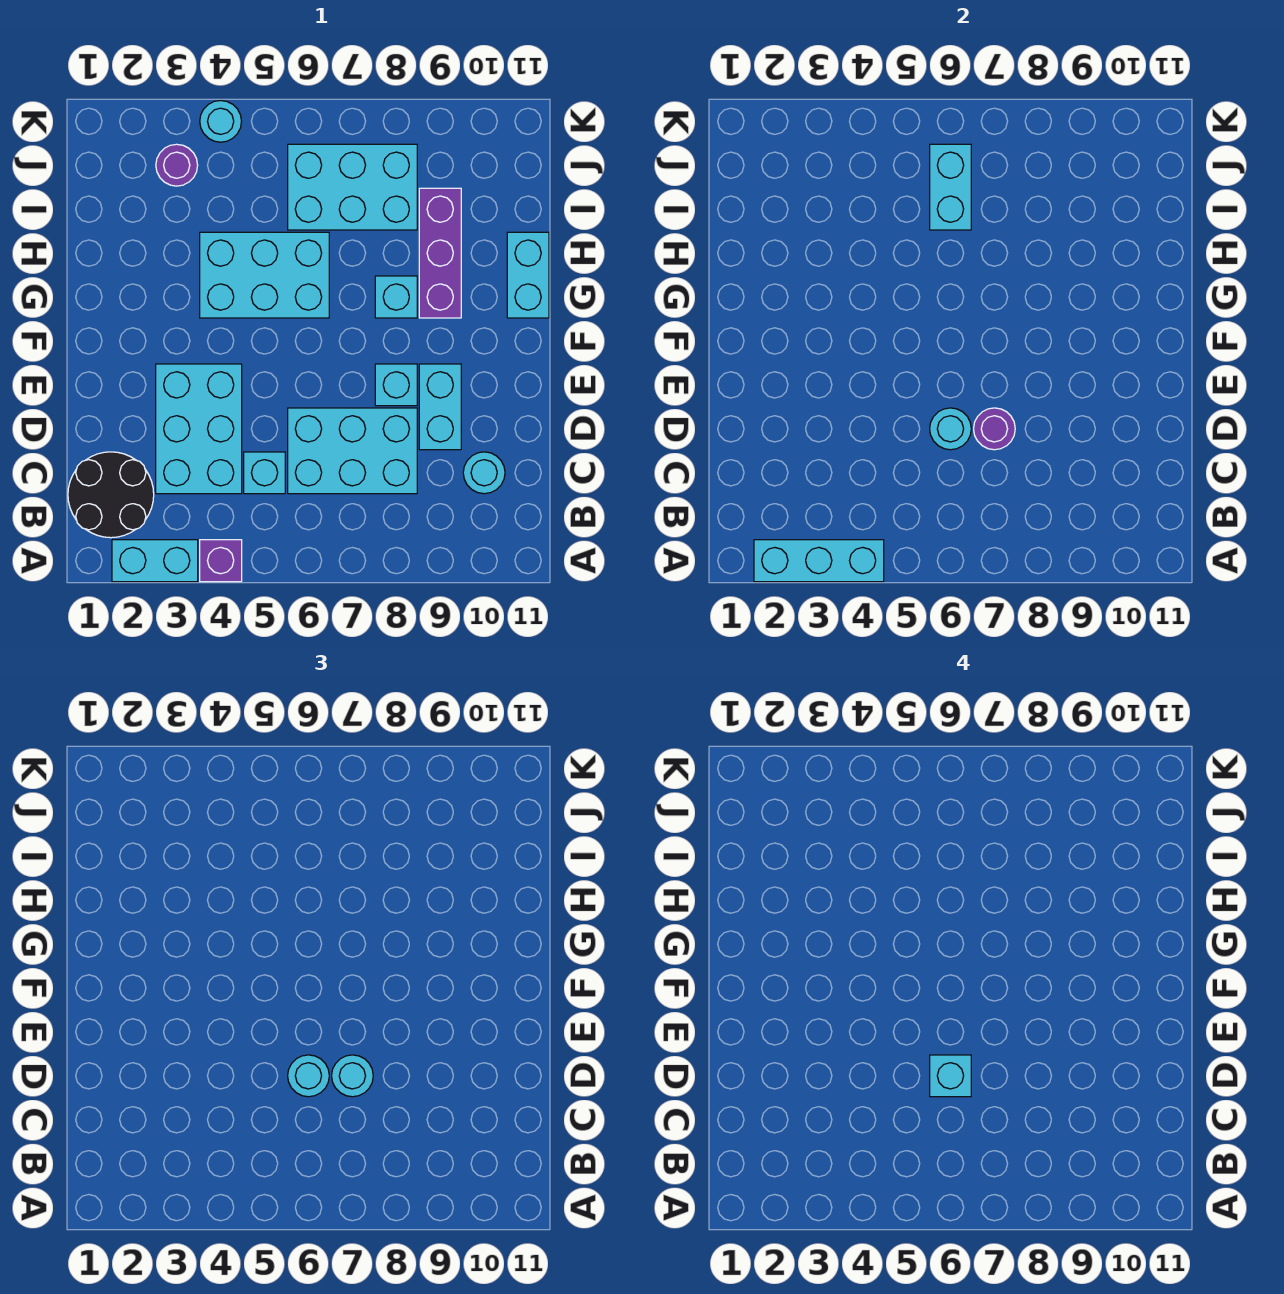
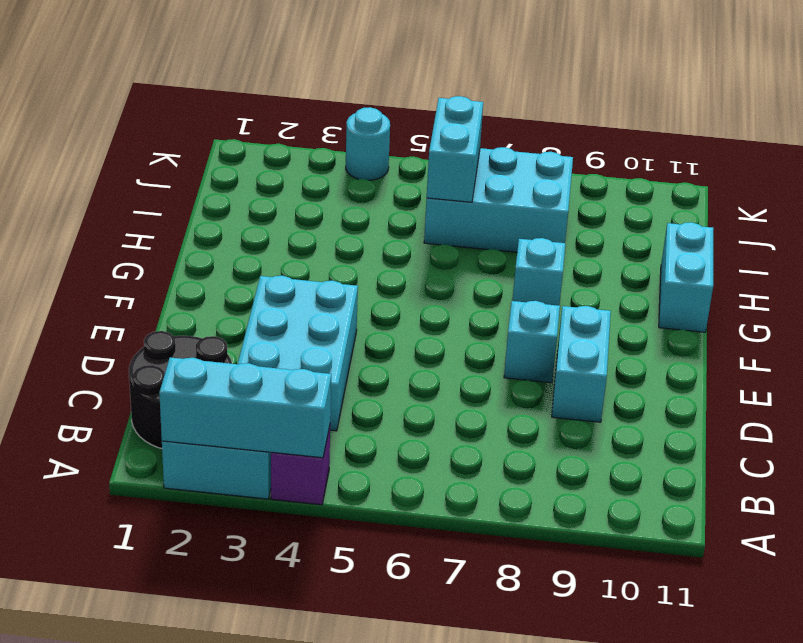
none -> cyan brick C5 level 1
none -> cyan brick C6:D8 level 1
none -> cyan round brick C10 level 1

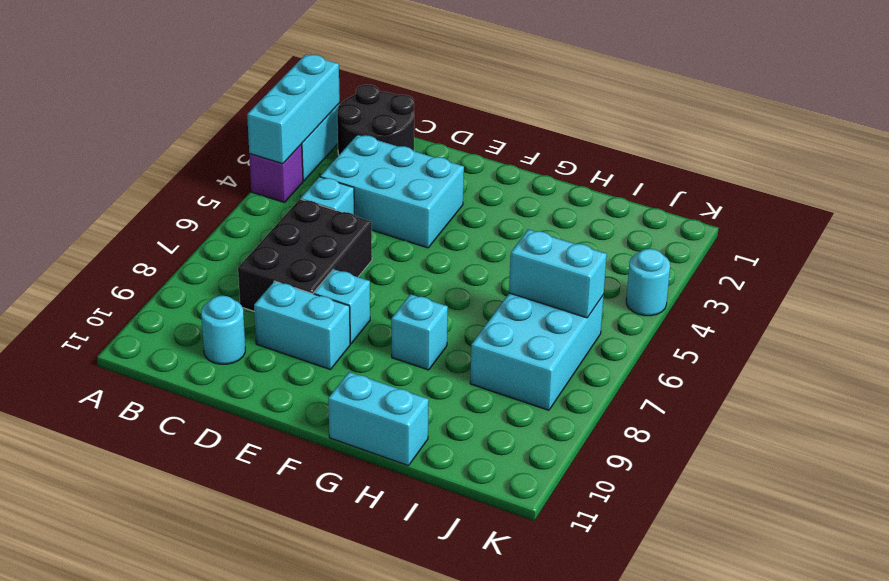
black brick C6:D8 level 1 -> cyan brick C6:D8 level 1
none -> cyan brick G4:H6 level 1
none -> purple brick G9:I9 level 1
none -> purple round brick J3 level 1

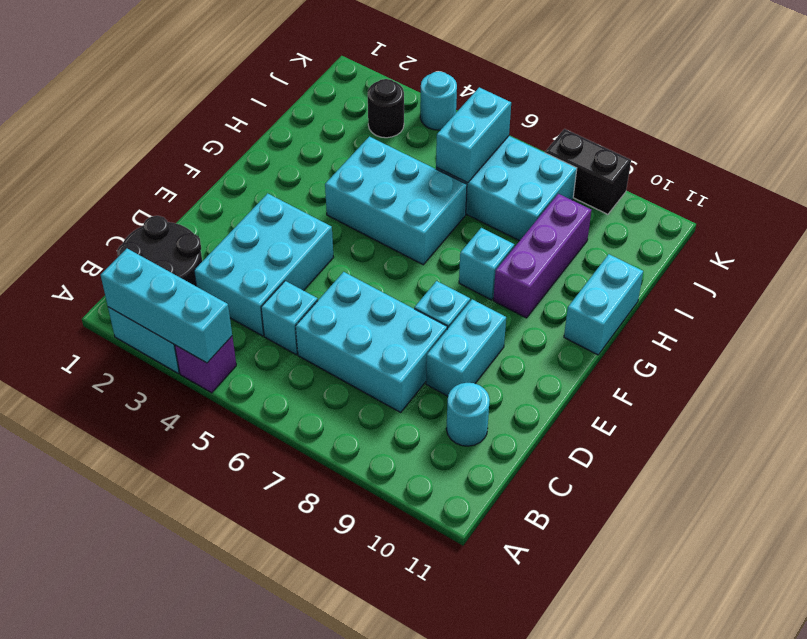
black round brick J3 level 1 -> purple round brick J3 level 1
black brick K8:K9 level 1 -> none
none -> cyan round brick D6 level 2
none -> purple round brick D7 level 2
none -> cyan round brick D6 level 3

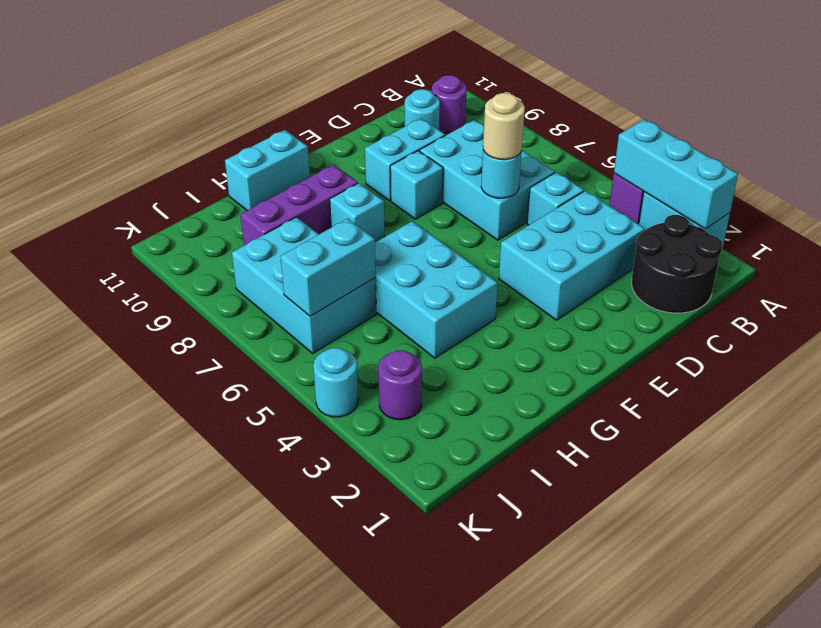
purple round brick B10 level 1 -> purple round brick D7 level 2
tan round brick D6 level 3 -> cyan round brick D6 level 3
none -> cyan round brick D7 level 3
none -> cyan brick D6 level 4

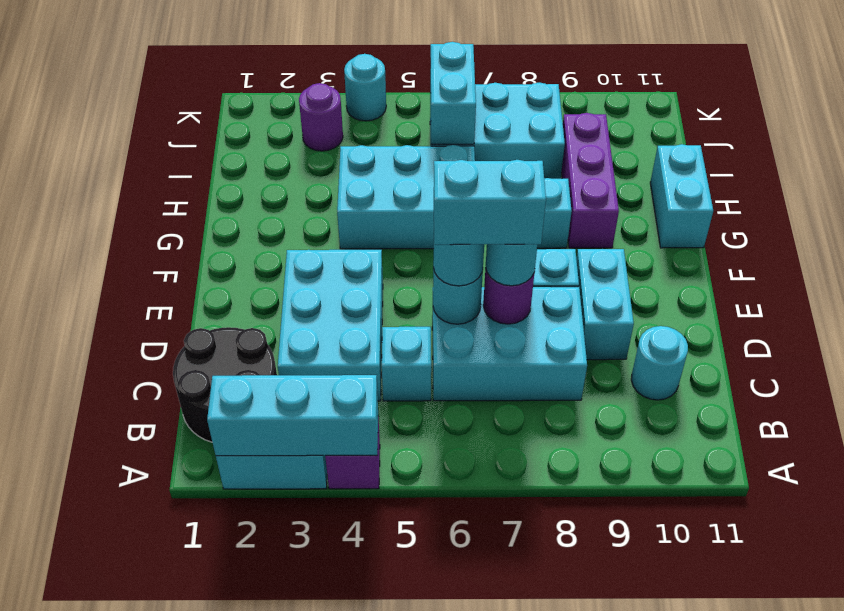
cyan brick D6:D7 level 4 -> cyan brick D6 level 4

